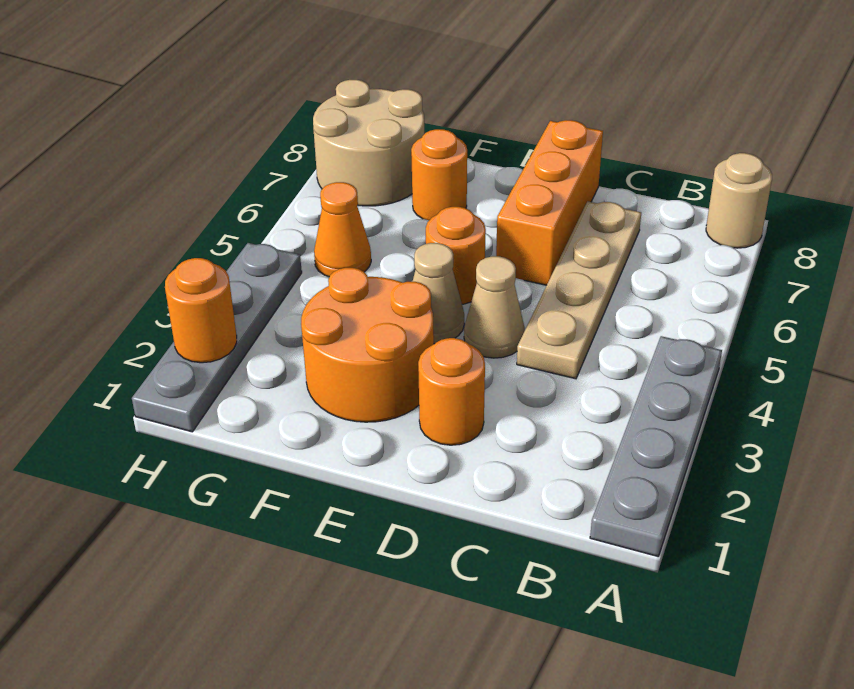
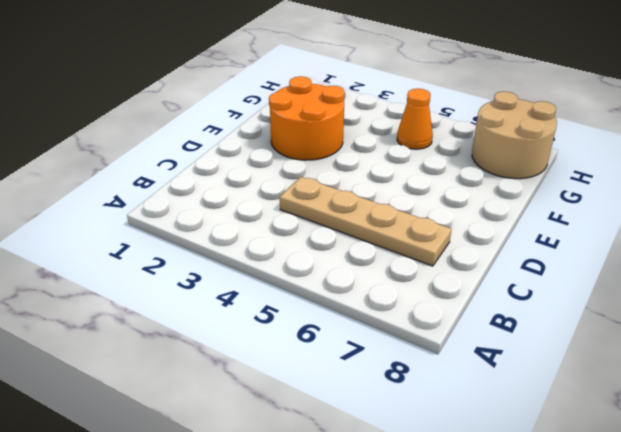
none -> grey plate A1:A4 level 1
none -> tan round brick A8 level 1
none -> orange round brick D2 level 1

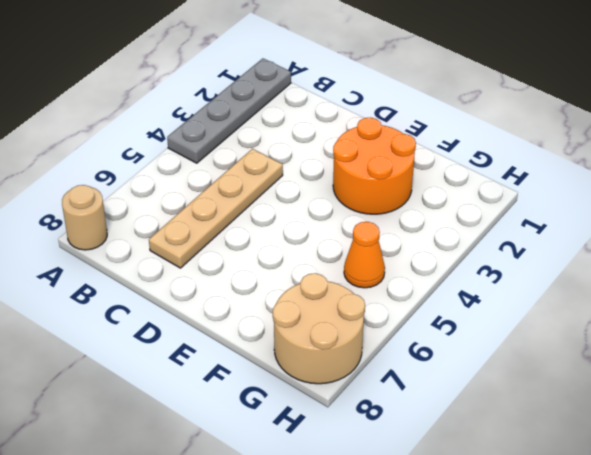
none -> orange round brick D2 level 1
none -> tan cone D4 level 1
none -> orange brick D6:D8 level 1

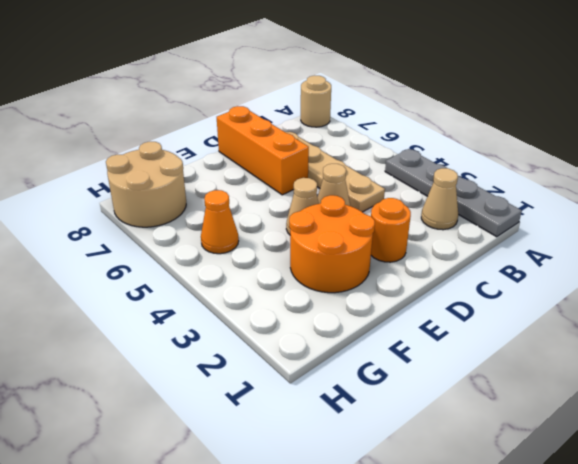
tan cone B2 level 1 -> none
none -> orange round brick E5 level 1
none -> orange round brick F7 level 1
none -> grey plate H1:H4 level 1

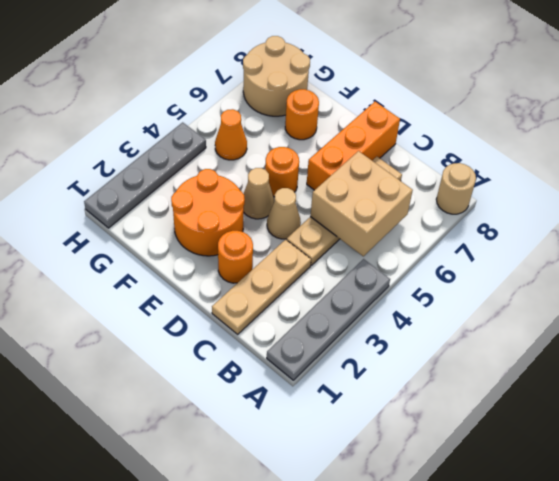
tan brick B5:C6 level 2 -> none
tan plate C1:C3 level 1 -> none
none -> orange round brick H2 level 2

